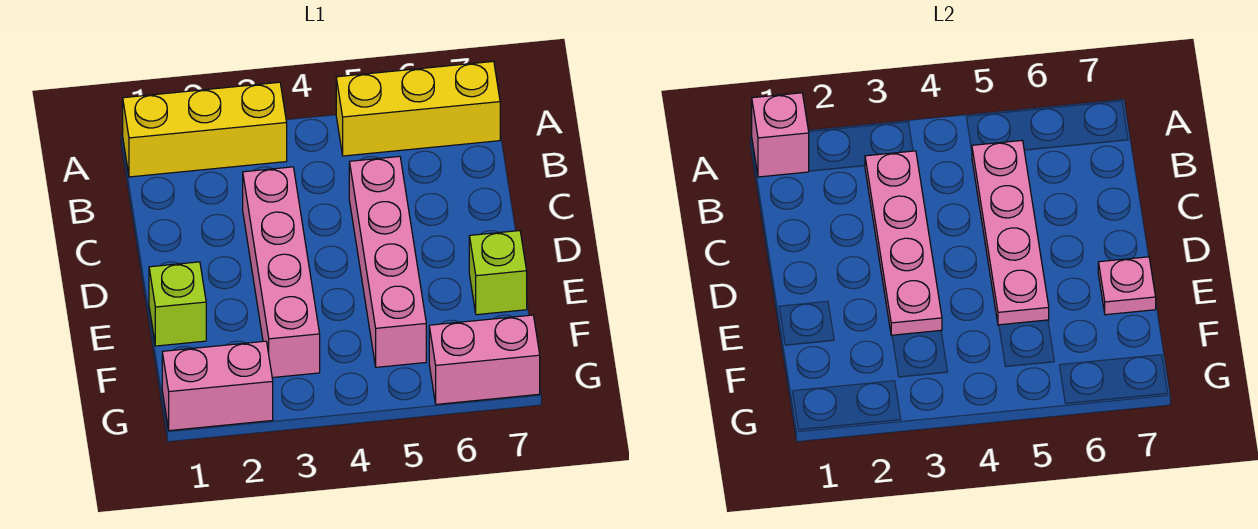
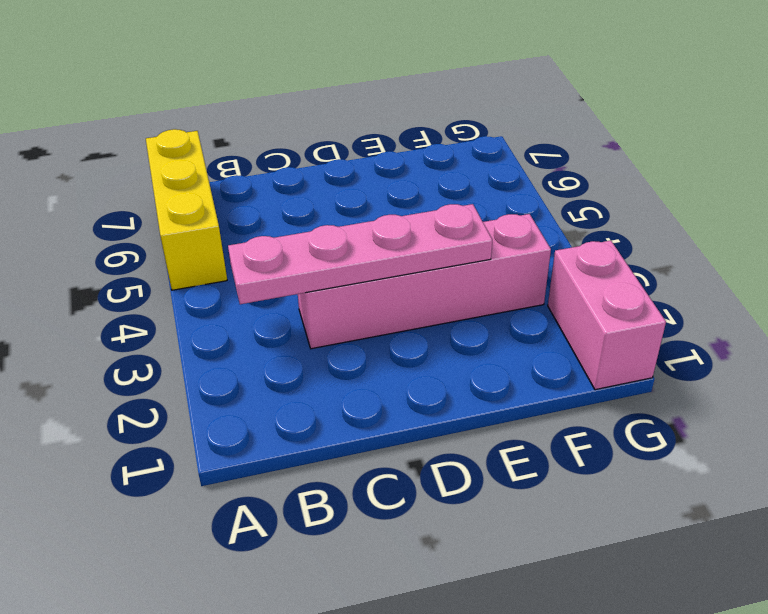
none -> yellow brick A1:A3 level 1
none -> pink brick C5:F5 level 1
none -> lime brick E1 level 1

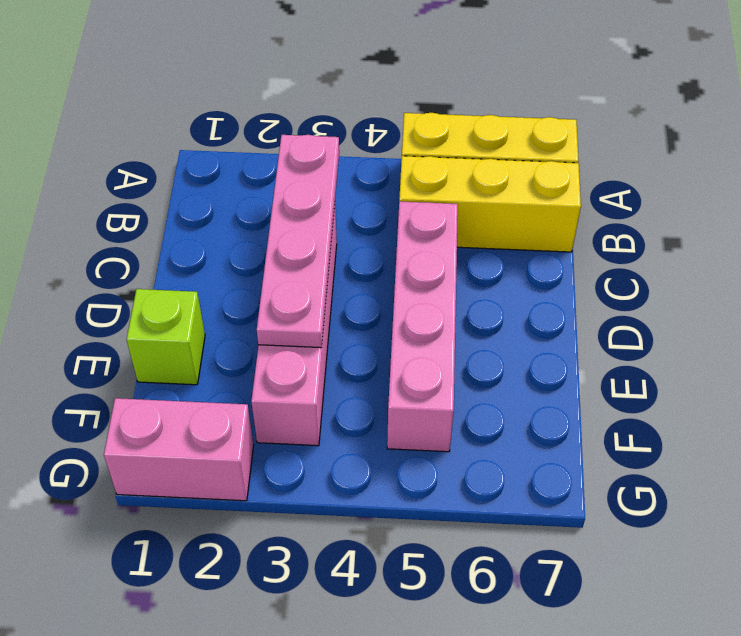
yellow brick B5:B7 level 1 -> yellow brick A1:A3 level 1
none -> lime brick E7 level 1
none -> pink brick G6:G7 level 1
none -> pink brick A1 level 2

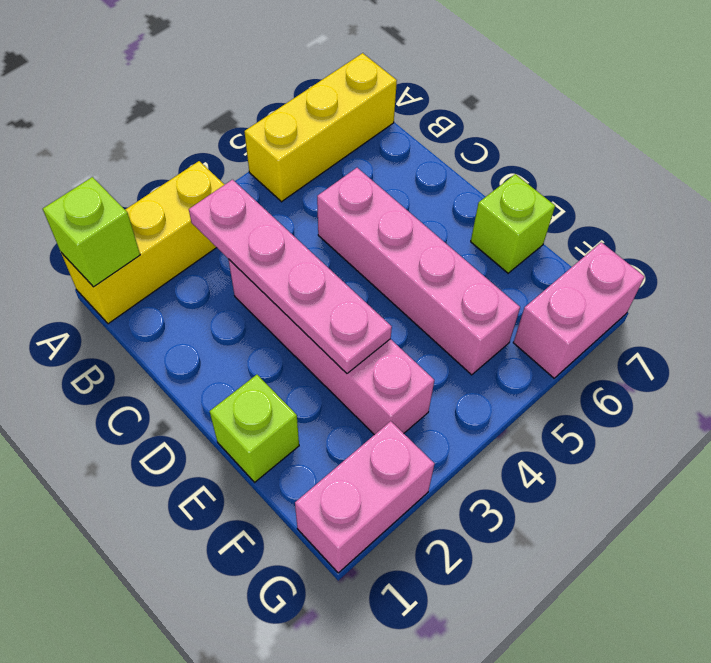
lime brick A1 level 2 -> pink brick A1 level 2
none -> pink plate B5:E5 level 2
none -> pink plate E7 level 2

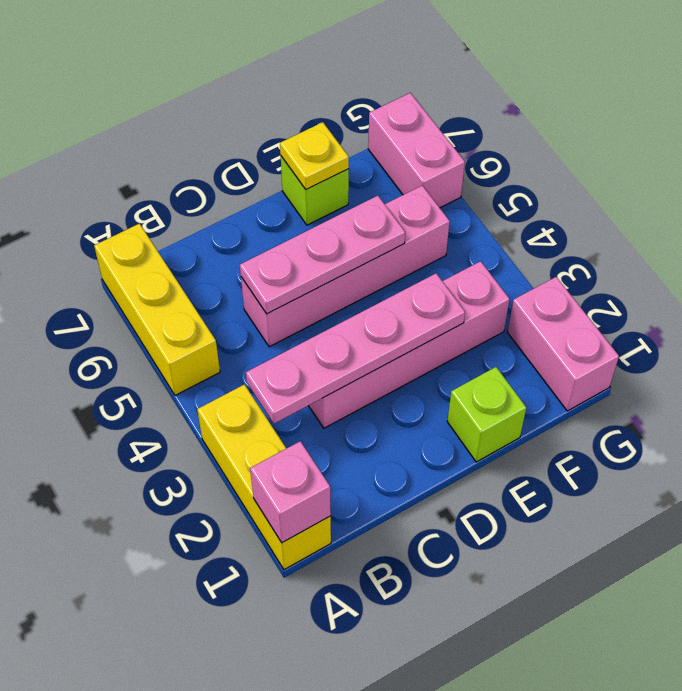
pink plate C5:E5 level 2 -> pink plate B5:E5 level 2
yellow plate E7 level 2 -> pink plate E7 level 2

